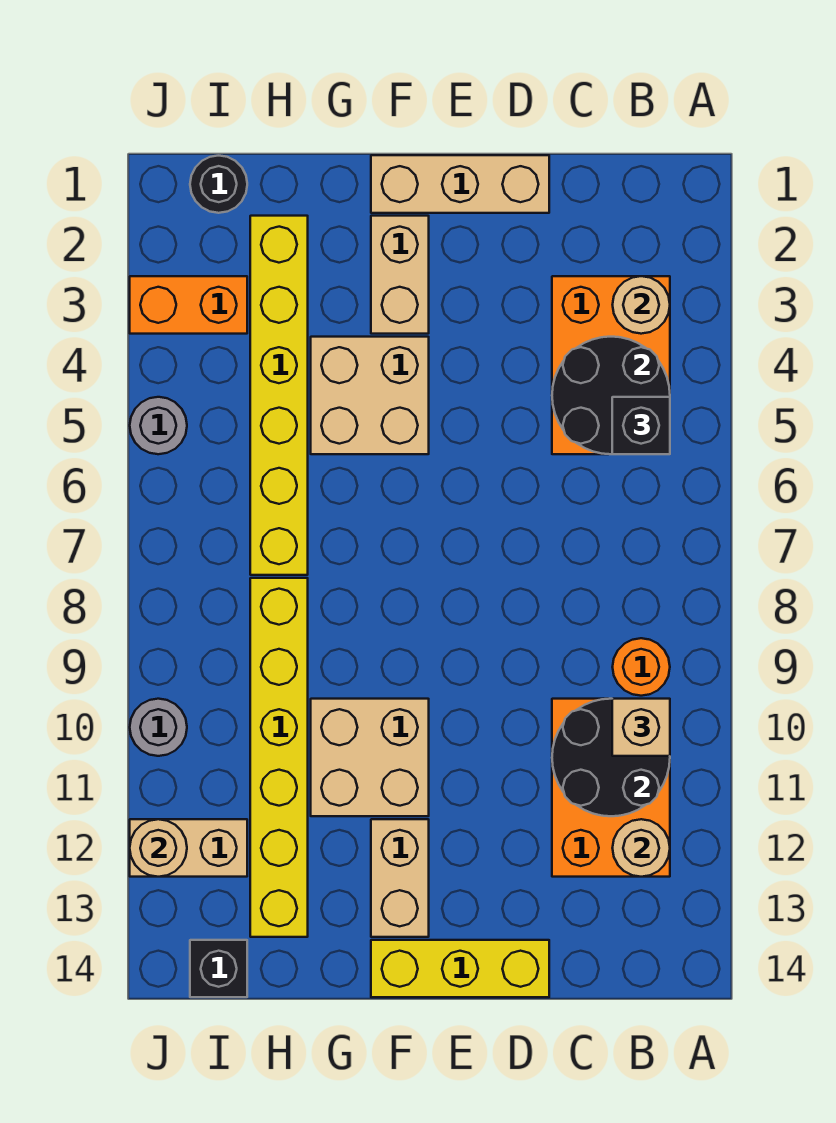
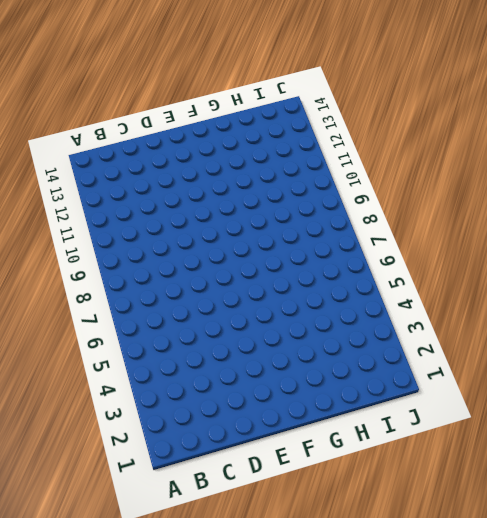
none -> orange brick B3:C5 level 1
none -> orange round brick B9 level 1
none -> orange brick B10:C12 level 1

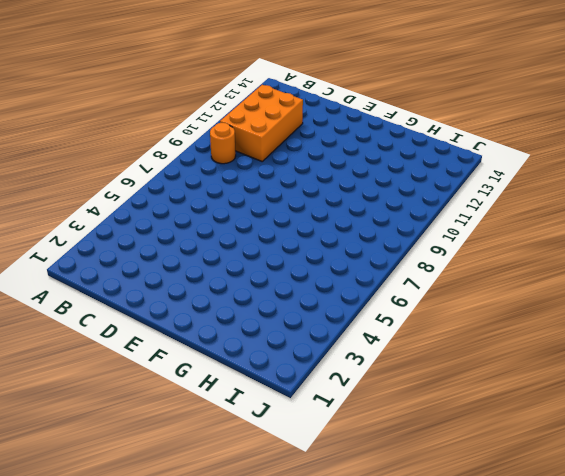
none -> orange brick B3:C5 level 1
none -> tan brick D1:F1 level 1
none -> yellow brick D14:F14 level 1

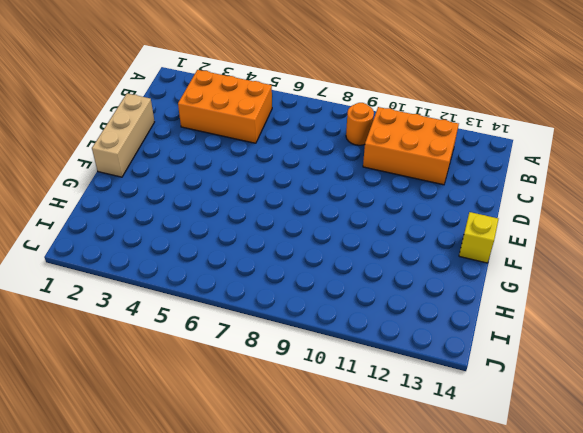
yellow brick F14 level 1 -> yellow brick D14:F14 level 1
none -> tan brick F2:F3 level 1
none -> tan brick F4:G5 level 1
none -> tan brick F10:G11 level 1

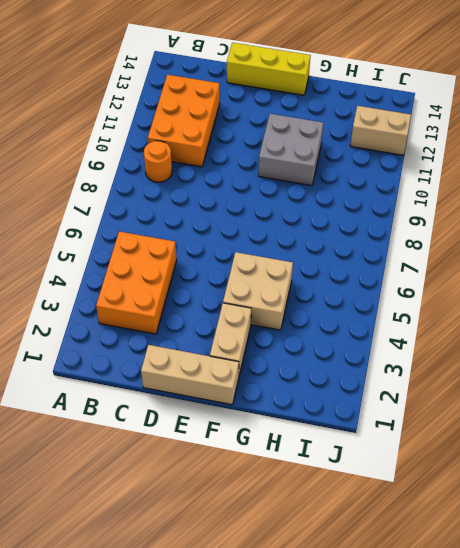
grey brick F10:G11 level 1 -> tan brick F10:G11 level 1
none -> tan brick F12:F13 level 1
none -> yellow brick H2:H7 level 1
none -> yellow brick H8:H13 level 1

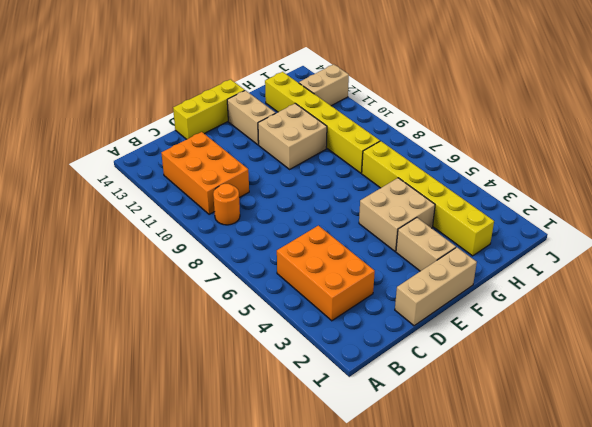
none -> black round brick I1 level 1
none -> orange brick I3:J3 level 1
none -> black brick I14 level 1

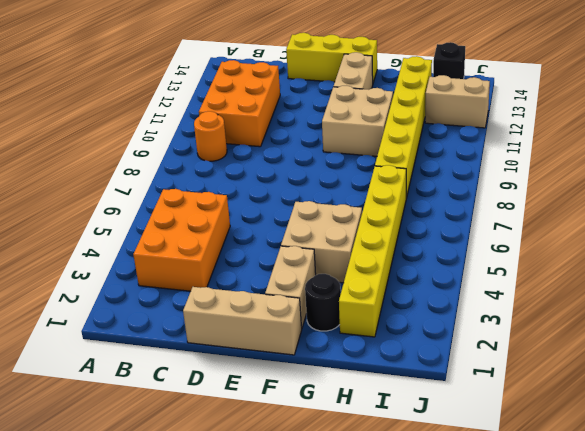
black round brick G2 level 1 -> black round brick I1 level 1
none -> orange brick I3:J3 level 1
none -> grey round brick J5 level 1
none -> grey round brick J10 level 1

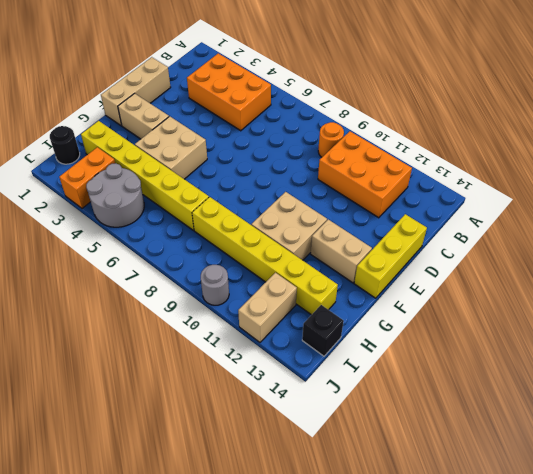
grey round brick I4:J5 level 1 -> grey round brick J5 level 1
none -> tan round brick B3 level 2
none -> black round brick B4:C5 level 2
none -> black round brick B10:C11 level 2

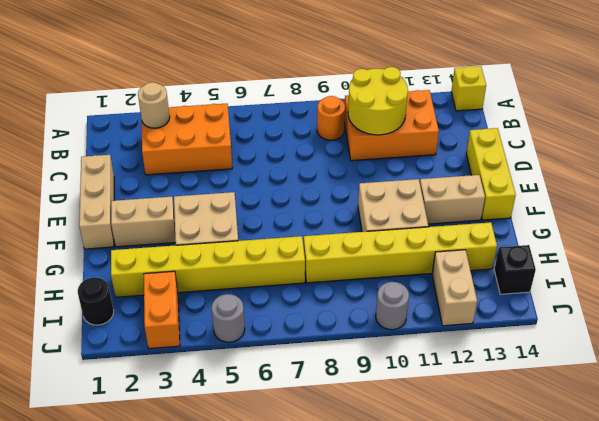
yellow brick A14 level 1 -> none
yellow round brick B10:C11 level 2 -> black round brick B10:C11 level 2
none -> black round brick B4:C5 level 2
none -> tan round brick B12 level 2
none -> tan round brick J12 level 2

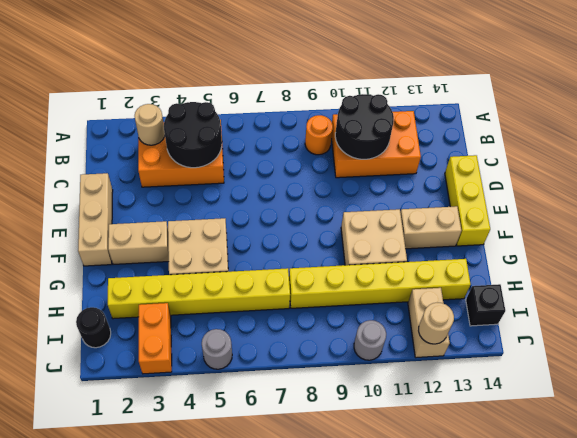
none -> tan round brick B12 level 2
none -> black brick B5 level 3
none -> tan brick B10 level 3

